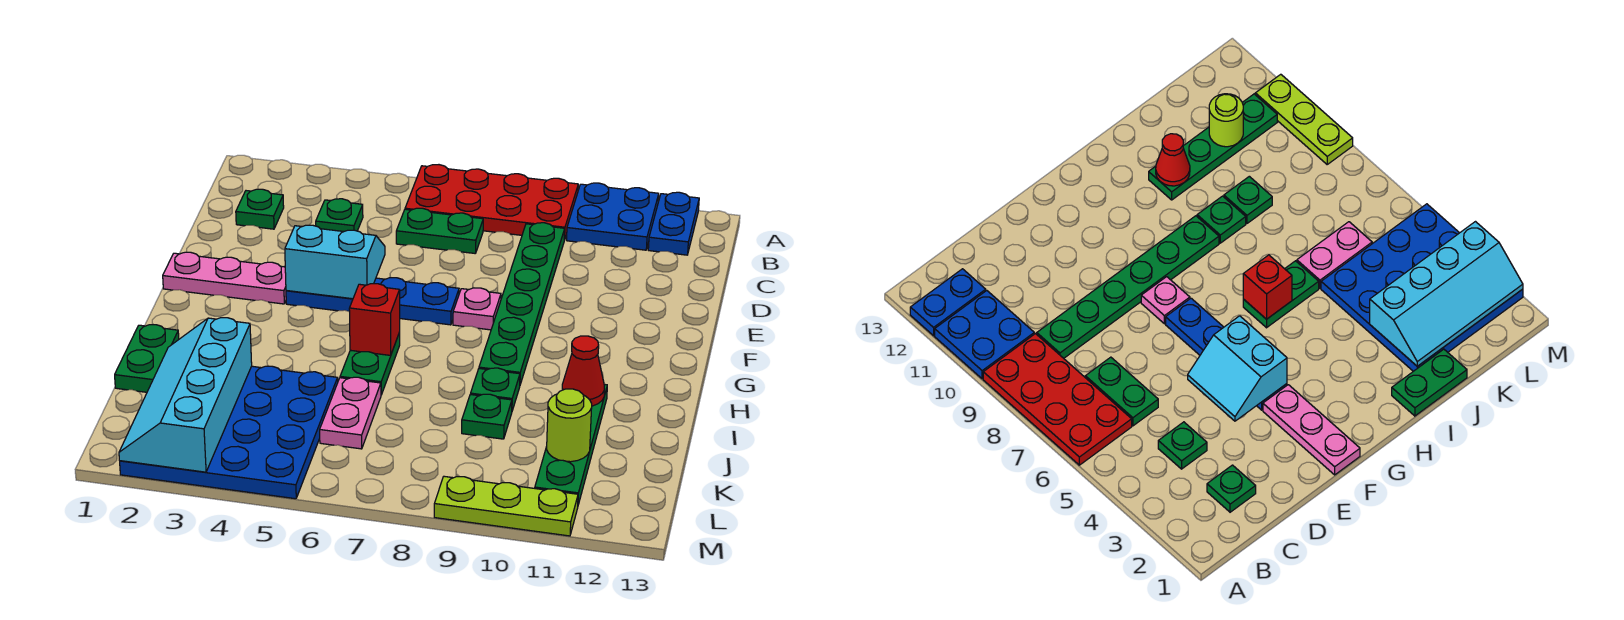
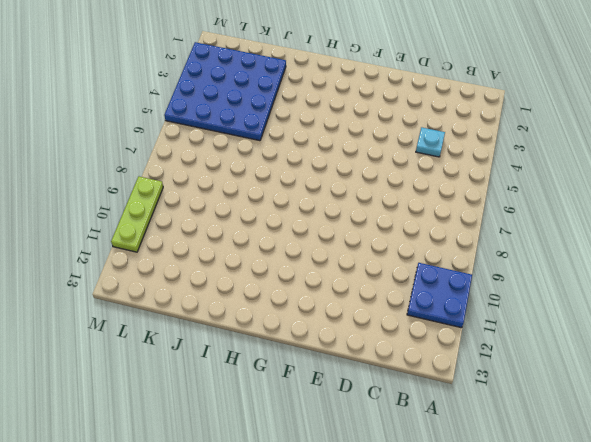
cyan plate C4 level 1 -> green plate C4 level 1
none -> red plate A6:B9 level 1
none -> blue plate A12:B12 level 1
none -> green plate C2 level 1

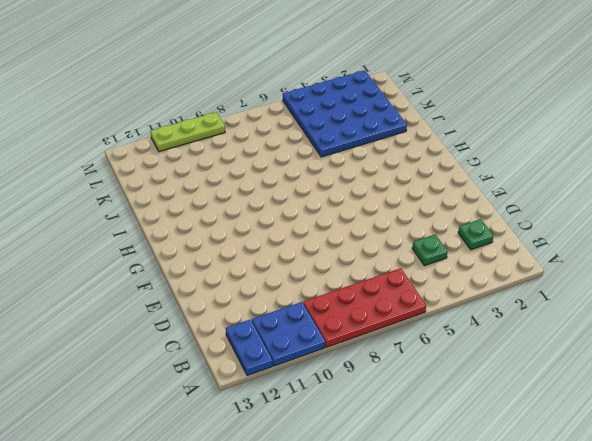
none -> green plate C6:C7 level 1
none -> green plate C9:H9 level 1
none -> pink plate F1:F3 level 1

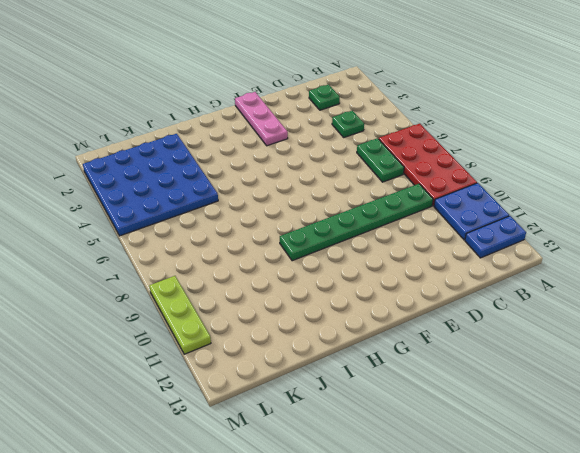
none -> blue plate F4:F7 level 1
none -> pink plate F8 level 1
none -> green plate H6:I6 level 1

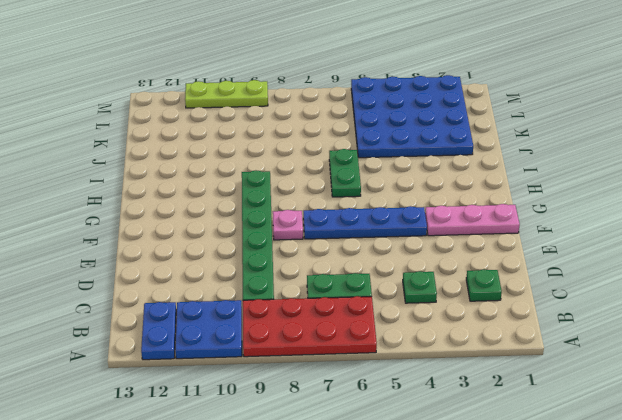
none -> green plate I1:J1 level 1
none -> green plate I9 level 1
none -> green plate I11:L11 level 1

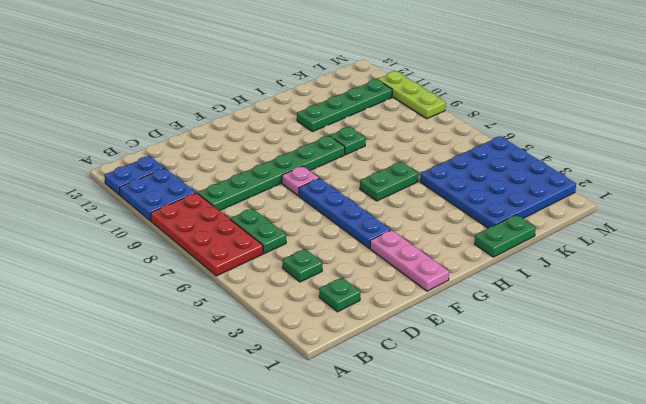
none -> pink plate J6:K6 level 1
none -> green plate J9 level 1
none -> cyan slope E4:F5 level 2 top F

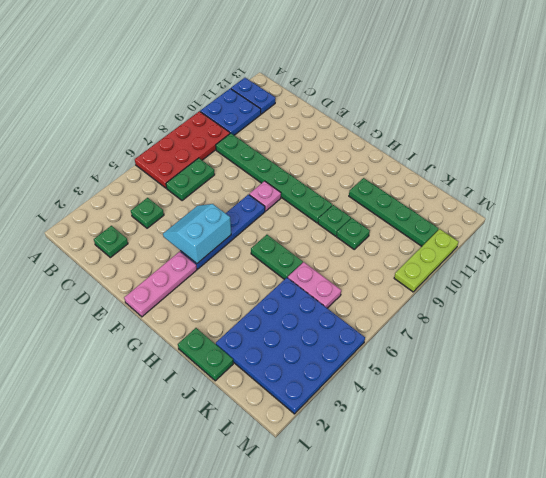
none -> red brick H6 level 2
none -> red cone I11 level 2
none -> cyan slope J2:M3 level 2 top 3

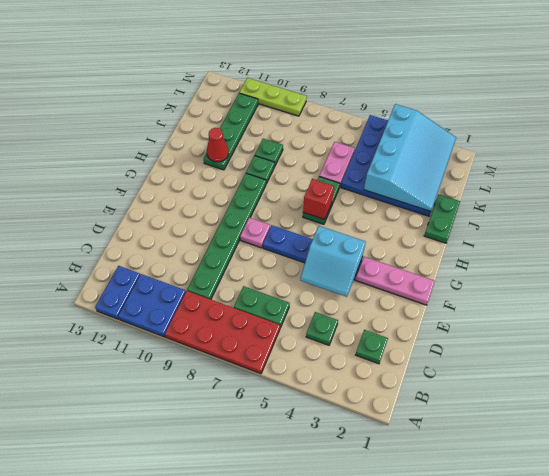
cyan slope J2:M4 level 2 top 4 -> cyan slope J2:M3 level 2 top 3
none -> lime round brick K11 level 2

